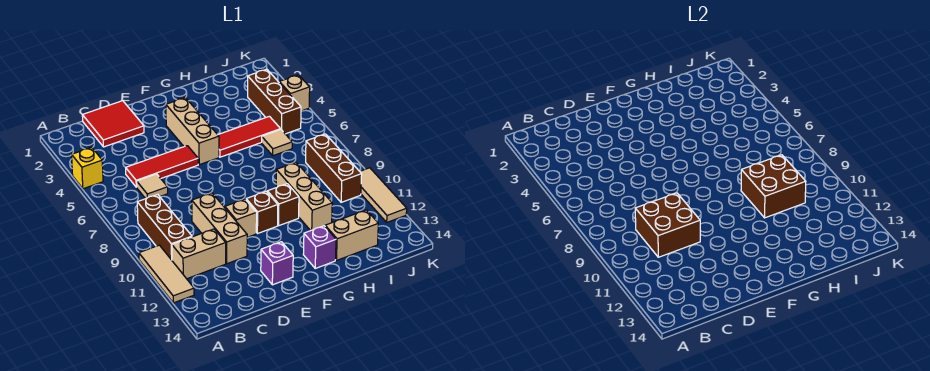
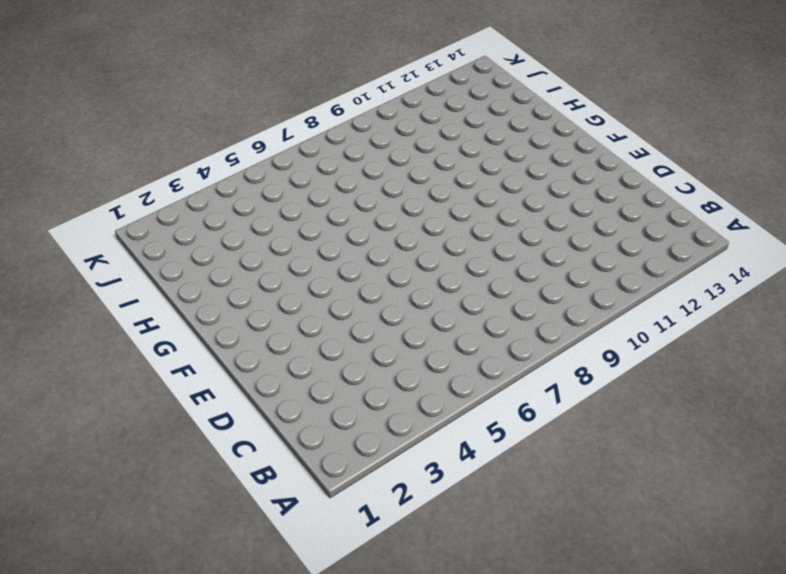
none -> yellow brick A4 level 1
none -> tan tile A10:A12 level 1
none -> brown brick B8:B10 level 1

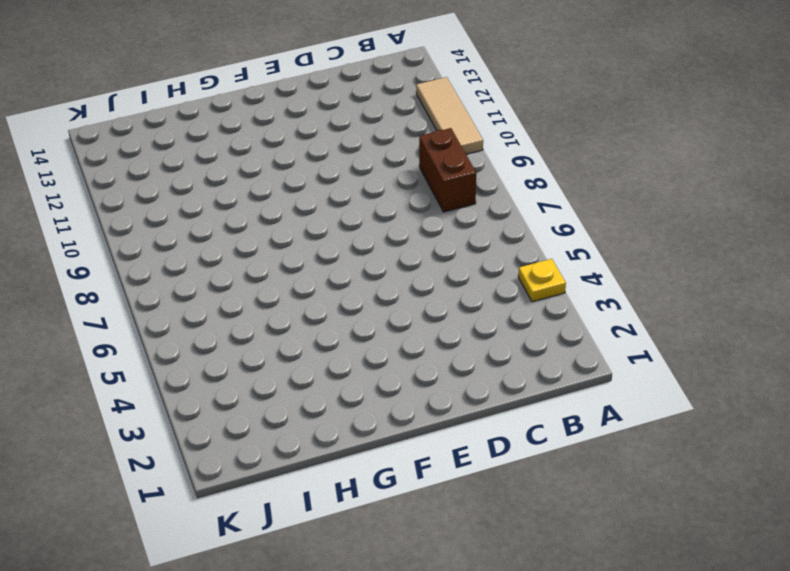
yellow plate A4 level 1 -> yellow brick A4 level 1
brown brick B8:B9 level 1 -> brown brick B8:B10 level 1
none -> tan brick B11:C11 level 1
none -> red tile C1:D2 level 1
none -> red tile C5:E5 level 1

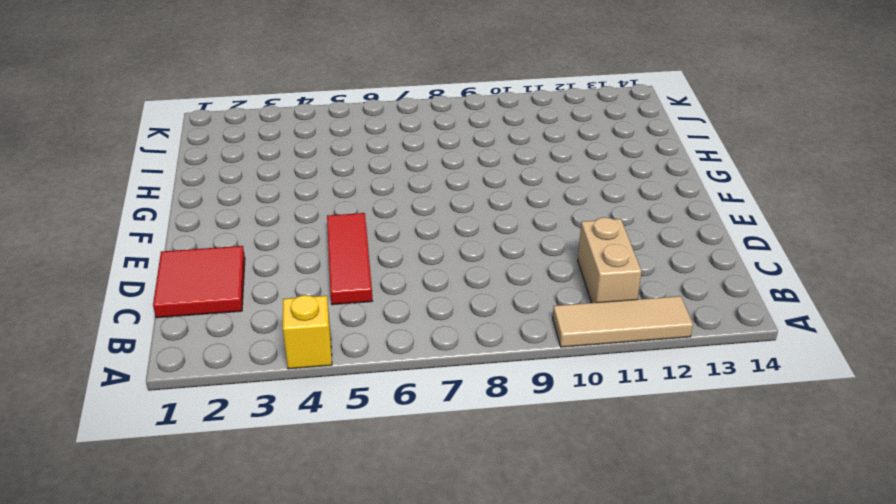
none -> brown brick B8:B10 level 1
none -> tan tile C6 level 1
none -> tan brick D9:D11 level 1

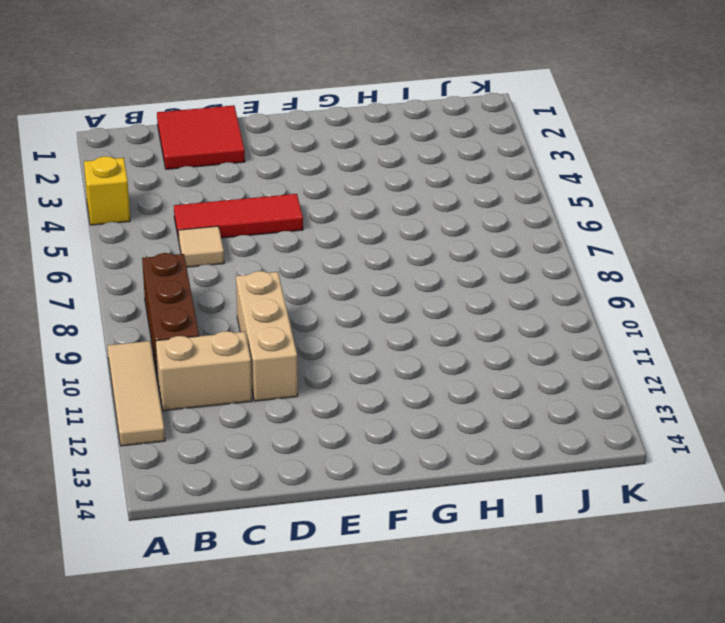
none -> tan brick E10 level 1
none -> purple brick E13 level 1
none -> tan brick F3:F5 level 1

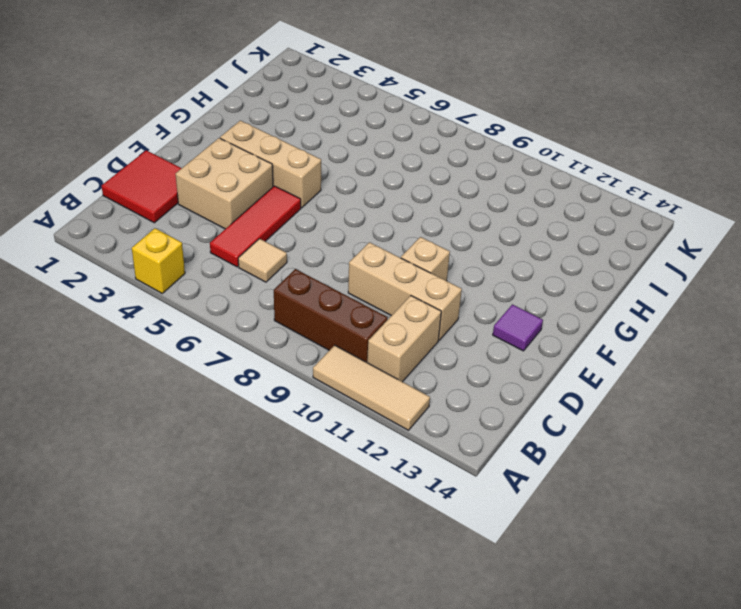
tan brick D3:E4 level 1 -> none
purple tile E13 level 1 -> purple brick E13 level 1
none -> brown brick F10 level 1
none -> red tile G5:I5 level 1
none -> brown brick G10 level 1

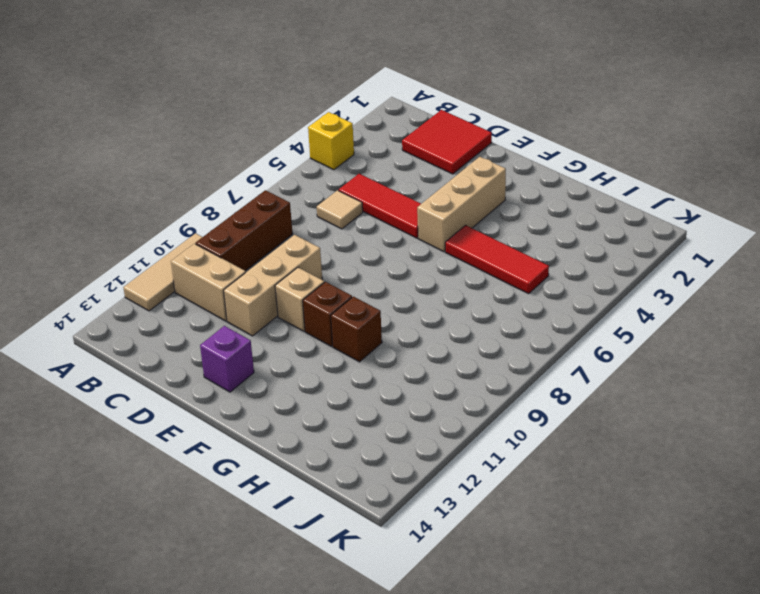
none -> purple brick G13 level 1
none -> tan brick H9:H11 level 1
none -> tan brick H13:I13 level 1

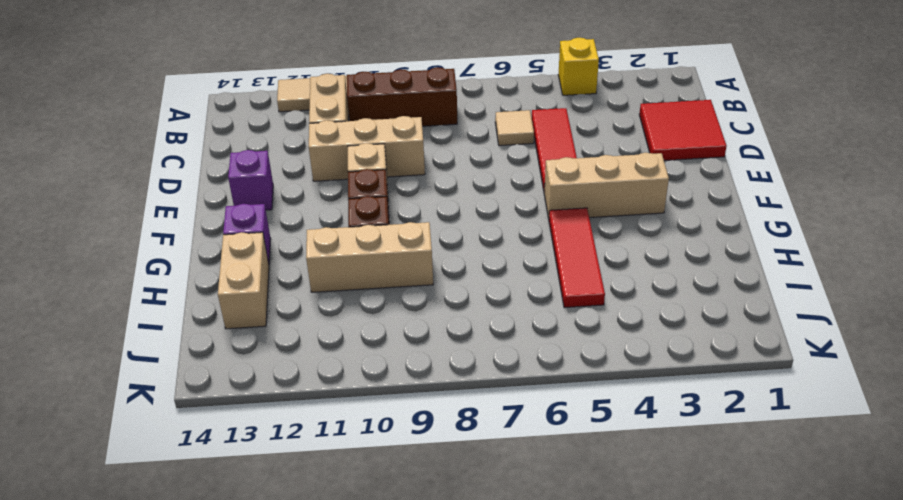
none -> tan tile I6 level 1
none -> brown brick J3:J5 level 1
none -> brown brick J8:J10 level 1

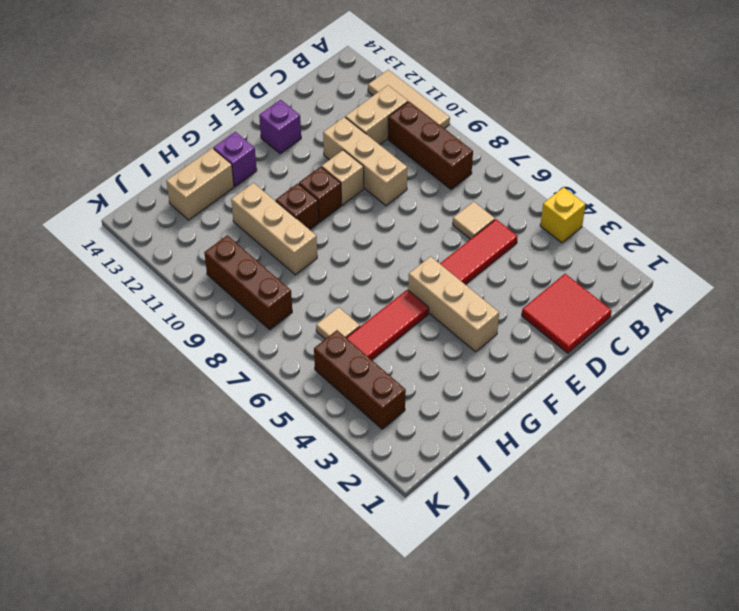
none -> tan brick K4 level 1
none -> tan tile K10:K12 level 1
none -> brown brick C9:D10 level 2

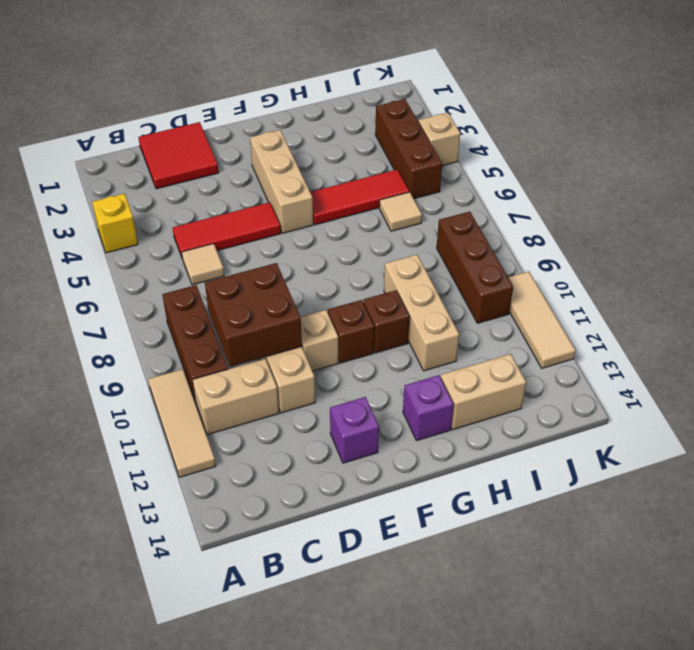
none -> brown brick H9:I10 level 2

